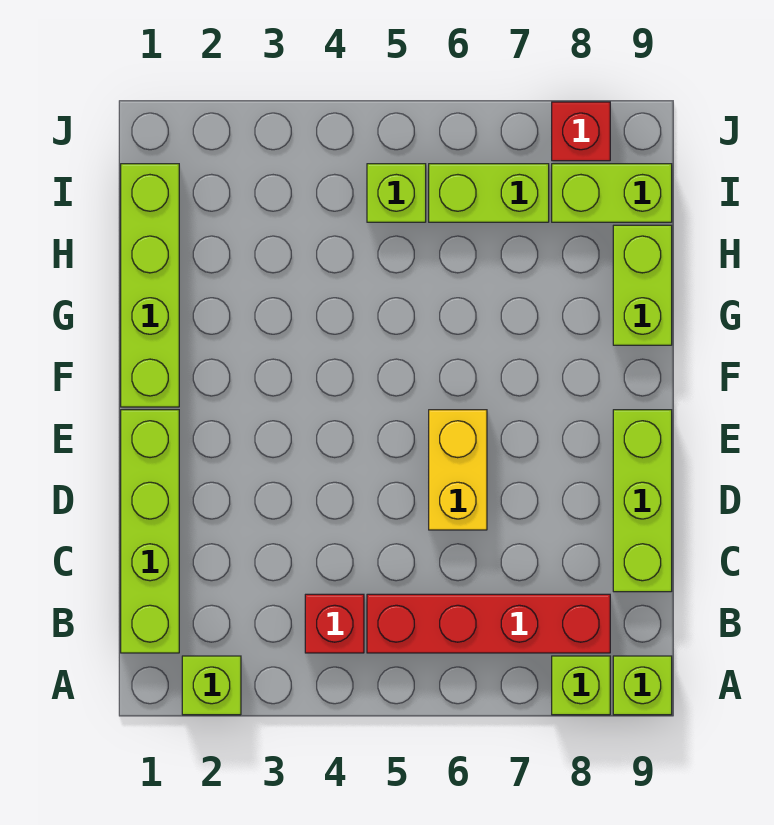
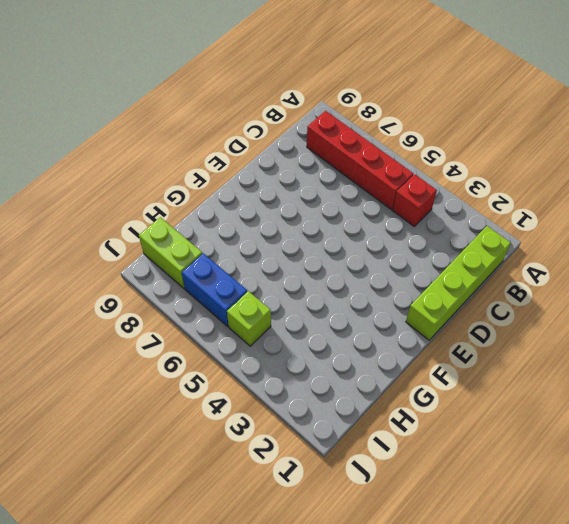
blue brick I6:I7 level 1 -> lime brick I6:I7 level 1
none -> lime brick A2 level 1
none -> lime brick A8 level 1
none -> lime brick A9 level 1

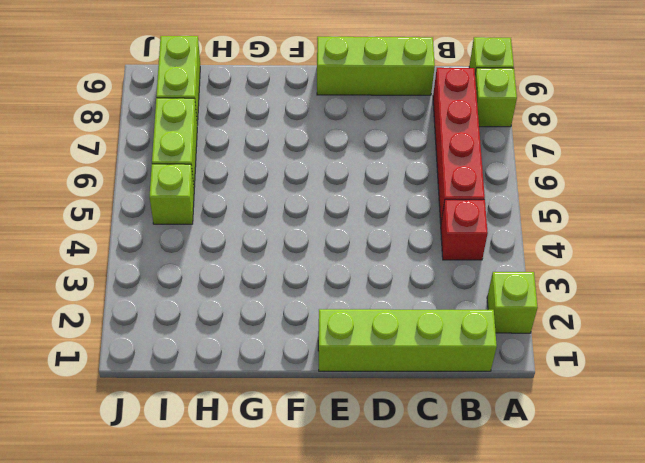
none -> yellow brick D6:E6 level 1
none -> lime brick F1:I1 level 1
none -> lime brick G9:H9 level 1

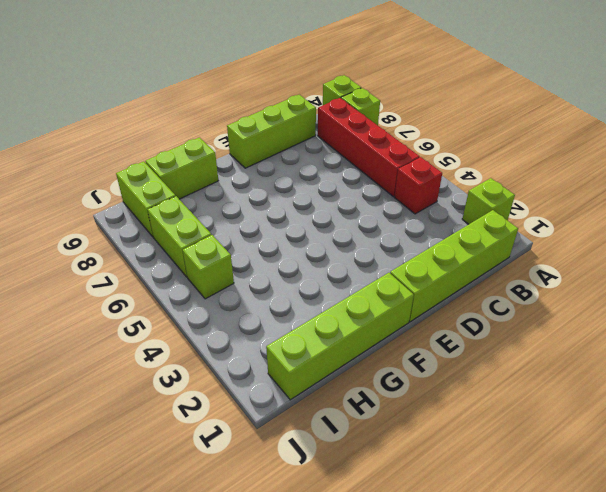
none -> yellow brick D6:E6 level 1
none -> red brick J8 level 1

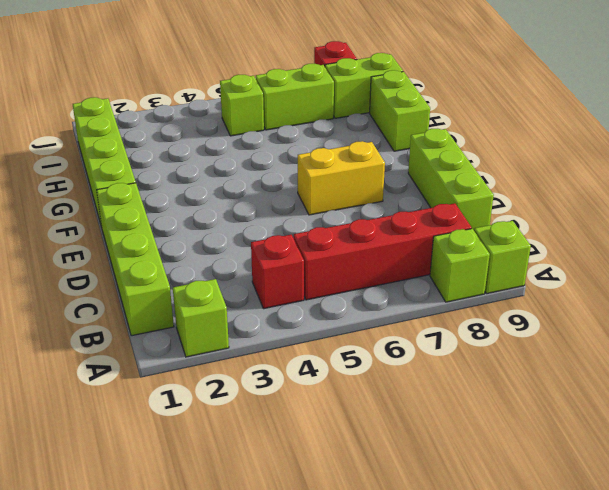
yellow brick E6:E7 level 1 -> yellow brick D6:E6 level 1

